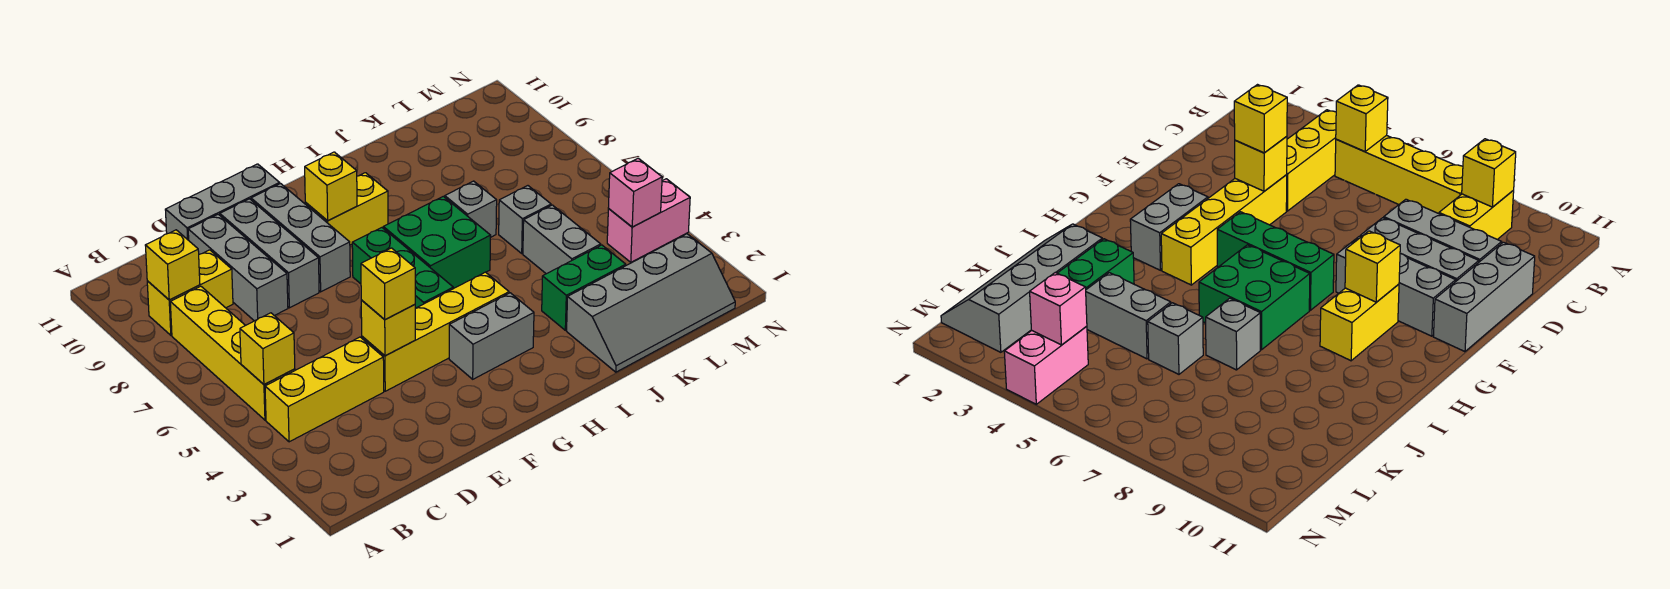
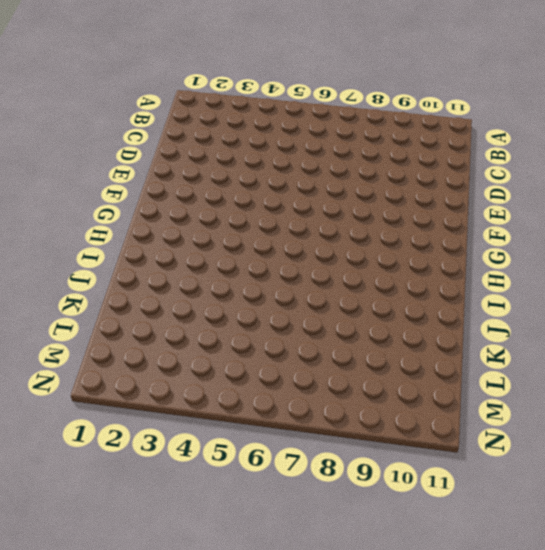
none -> yellow brick B4:D4 level 1
none -> yellow brick B5:B8 level 1
none -> yellow brick B9:C9 level 1

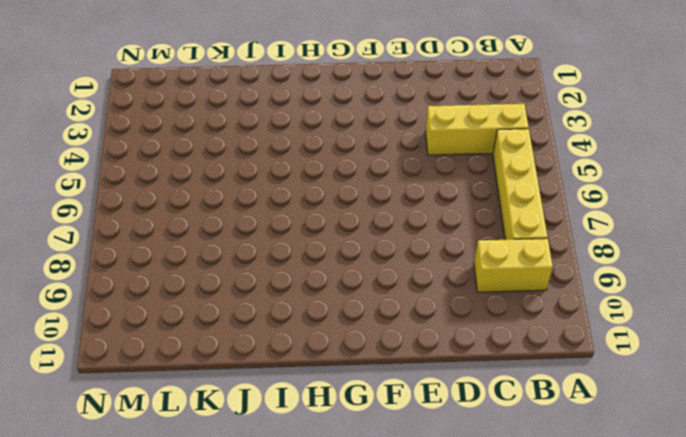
none -> grey brick D8:D10 level 1
none -> grey brick D11:F11 level 1
none -> yellow brick E4:H4 level 1

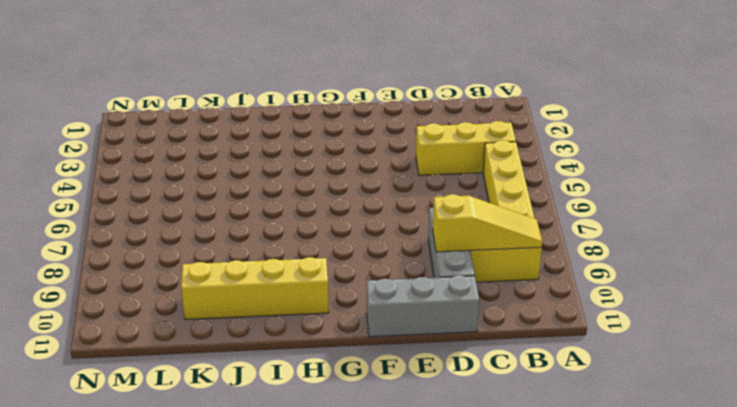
yellow slope B9:D9 level 2 top D -> yellow brick B9 level 2
yellow brick H10:K10 level 1 -> yellow brick E4:H4 level 1
none -> grey brick E8:E10 level 1
none -> grey brick F8:F10 level 1
none -> grey brick G3:H3 level 1

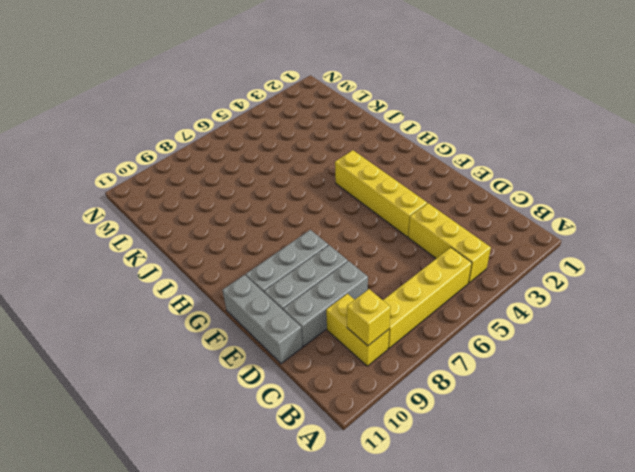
none -> grey brick G3:H3 level 1
none -> green brick G5:G7 level 1
none -> yellow brick G9:H9 level 1

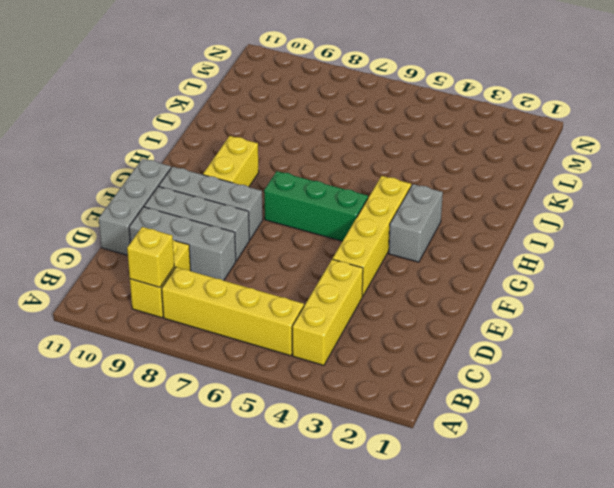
none -> green brick H6:I7 level 1
none -> grey slope J1:M2 level 1 top 2
none -> green brick J3:K3 level 1

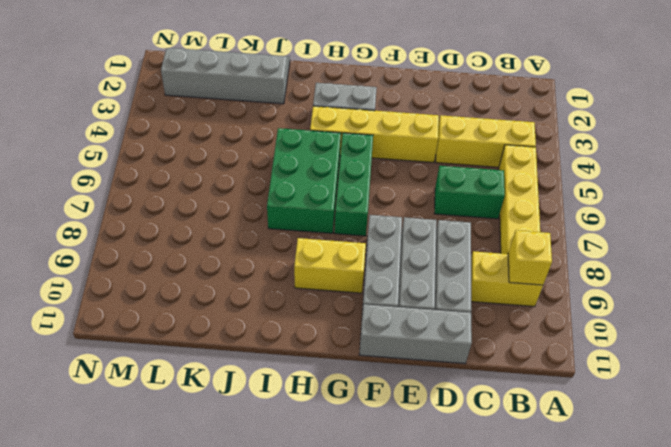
green brick C6:D6 level 1 -> green brick J3:K3 level 1
green brick H5:I7 level 1 -> green brick H6:I7 level 1
none -> grey brick J7 level 1
none -> grey brick K4:K5 level 1
none -> grey brick K6 level 1

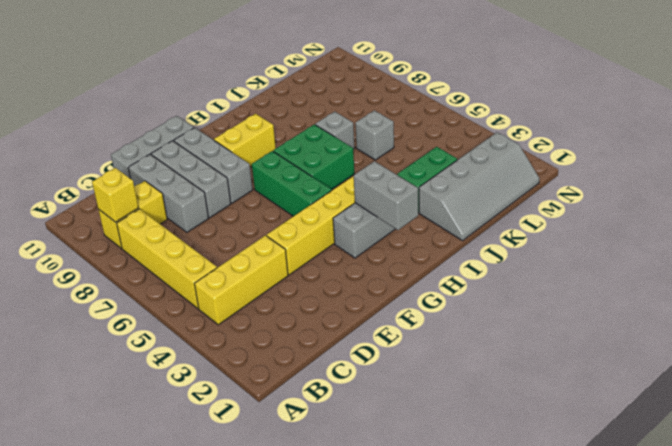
grey brick H2:H3 level 2 -> grey brick K4:K5 level 1
none -> pink brick M4:N4 level 1
none -> yellow brick B5 level 2
none -> yellow brick E4 level 2

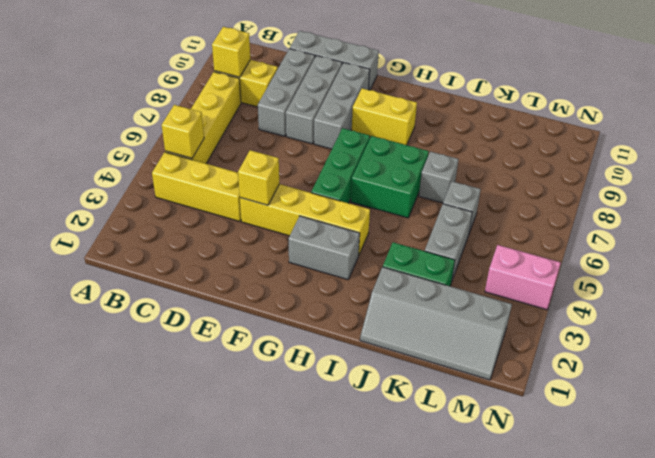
none -> yellow brick G9 level 2
none -> pink brick M4 level 2
none -> yellow brick E4 level 3

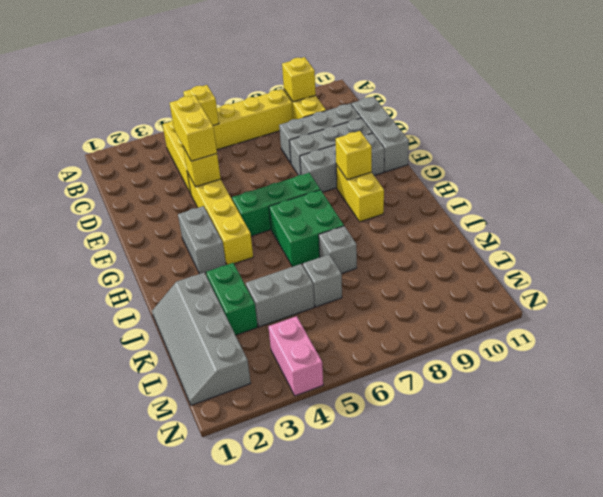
yellow brick D4:E4 level 3 -> yellow brick E4 level 3
none -> pink brick M4 level 2

